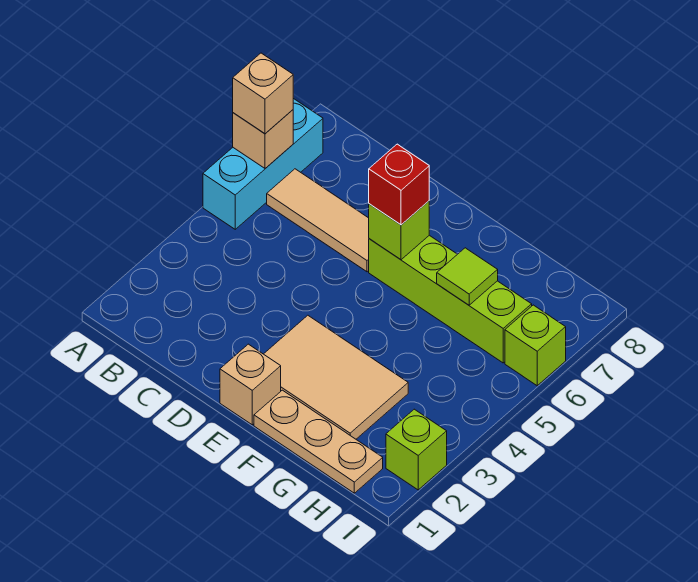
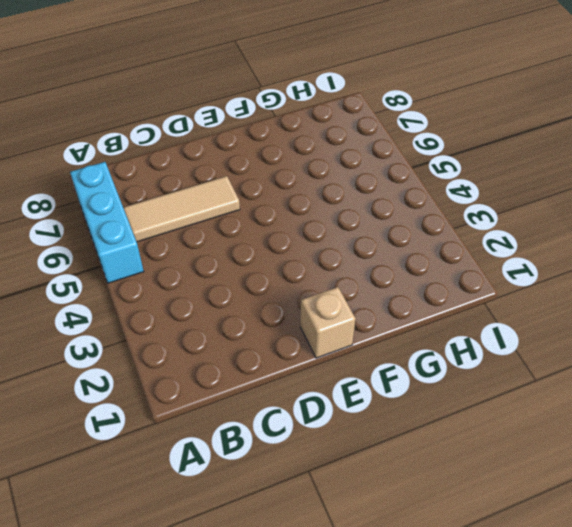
none -> tan tile E2:G3 level 1
none -> lime brick E6:H6 level 1
none -> tan plate F1:H1 level 1

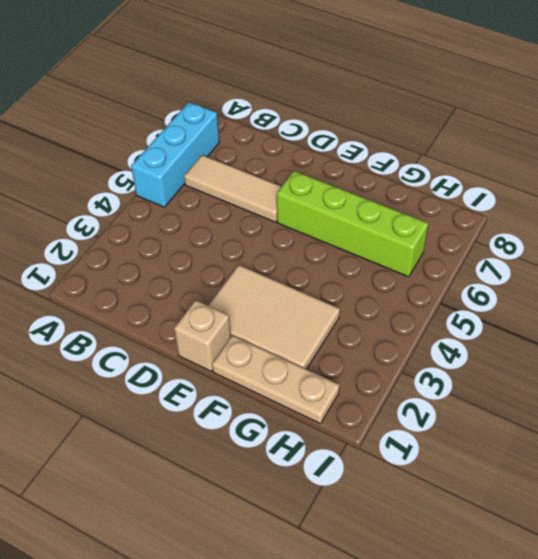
none -> lime brick I2 level 1
none -> lime brick I6 level 1
none -> tan brick A6 level 2

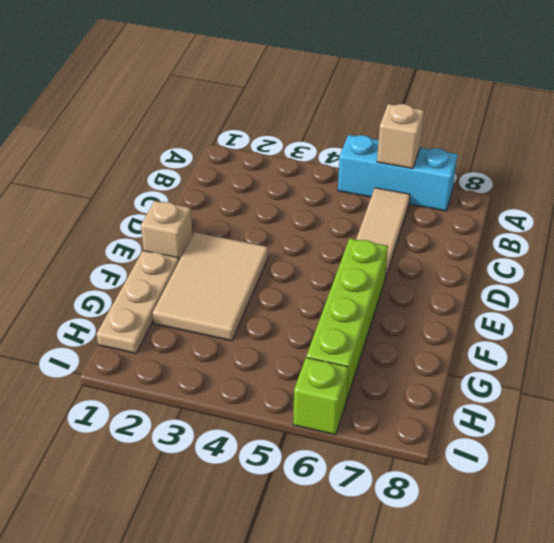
none -> lime brick I2 level 1
none -> lime brick E6 level 2
none -> lime tile G6 level 2

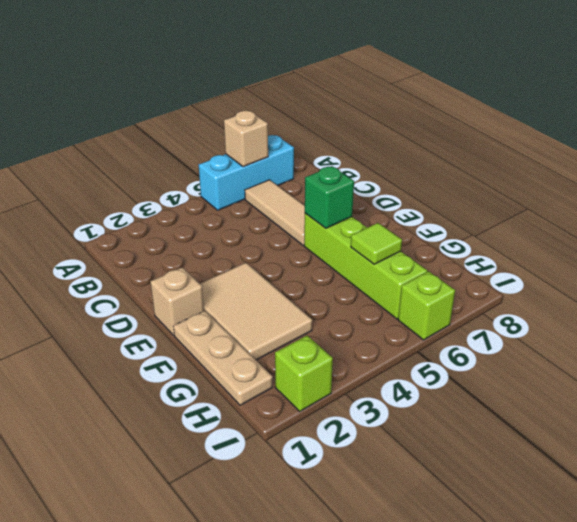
green brick E6 level 2 -> lime brick E6 level 2
none -> tan brick A6 level 3
none -> red brick E6 level 3

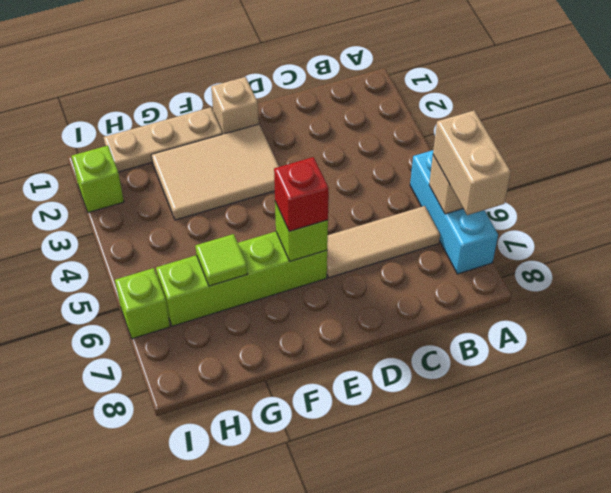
tan brick A6:A7 level 3 -> tan brick A6 level 3

